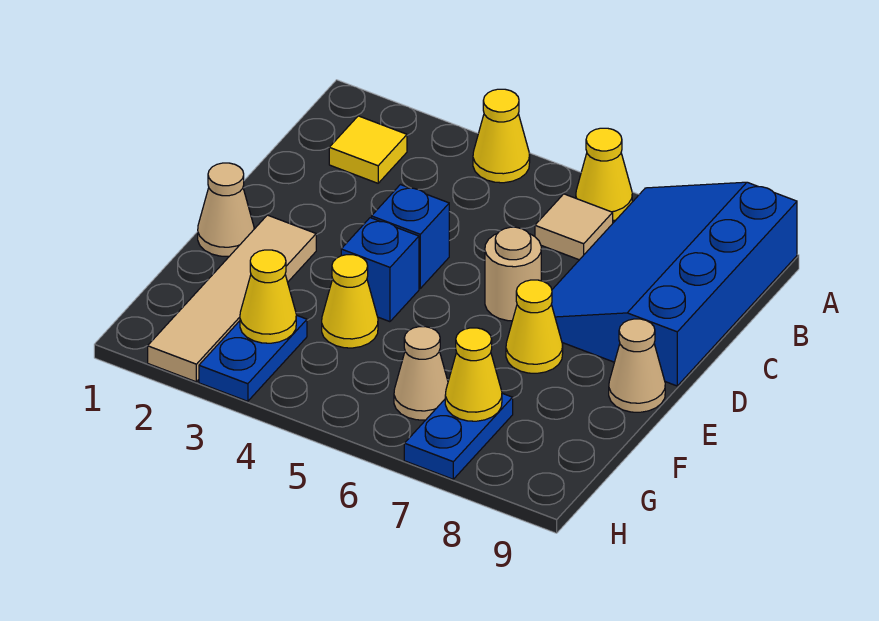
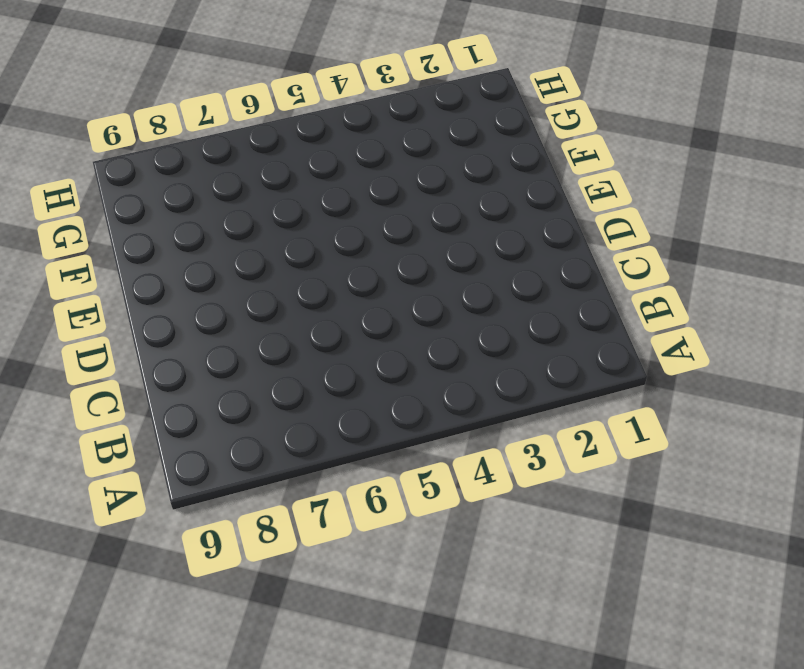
none -> yellow cone A4 level 1
none -> yellow cone A6 level 1
none -> blue slope A7:D9 level 1 top 9

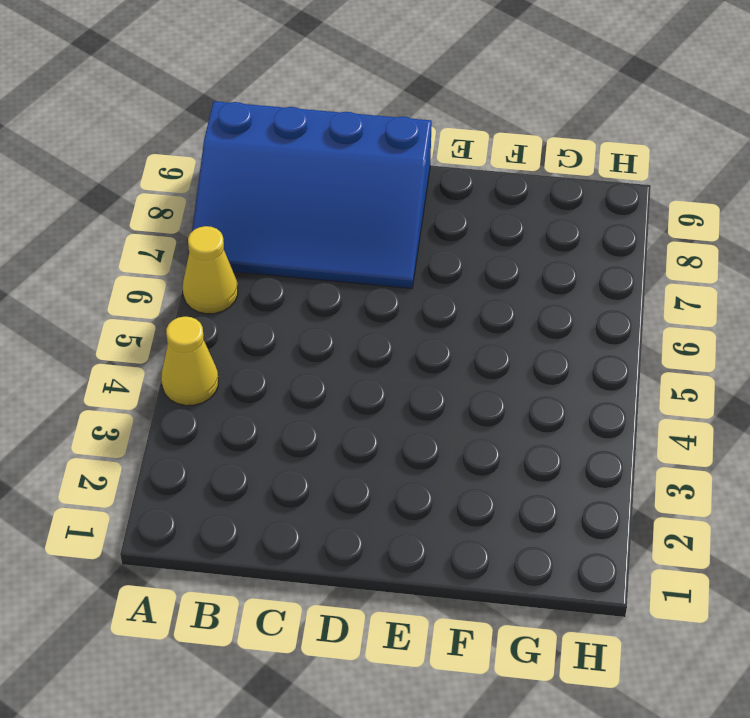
none -> yellow tile B2 level 1
none -> tan tile B6 level 1
none -> blue brick D4 level 1

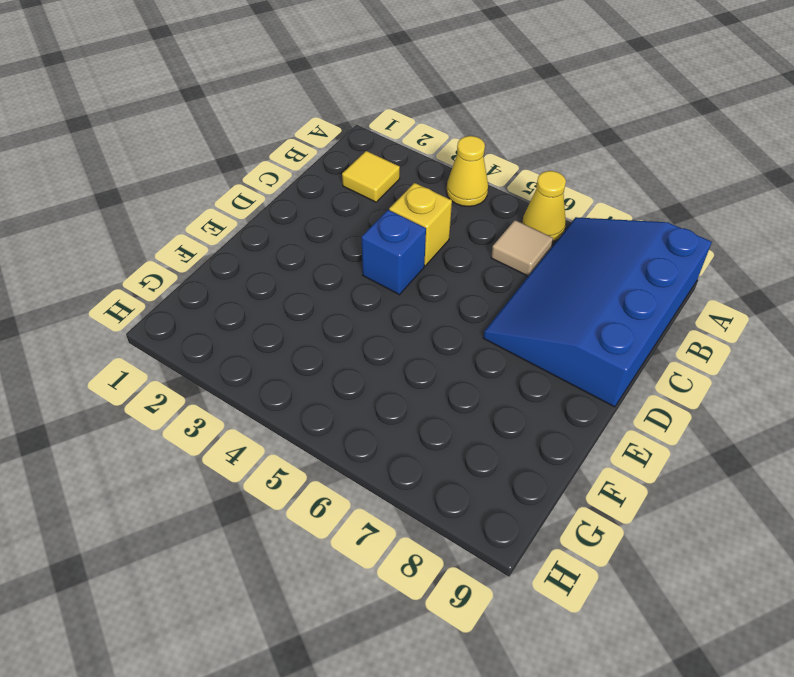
yellow brick C4 level 1 -> none
none -> tan round brick D6 level 1
none -> tan cone E1 level 1
none -> tan tile E2:H2 level 1

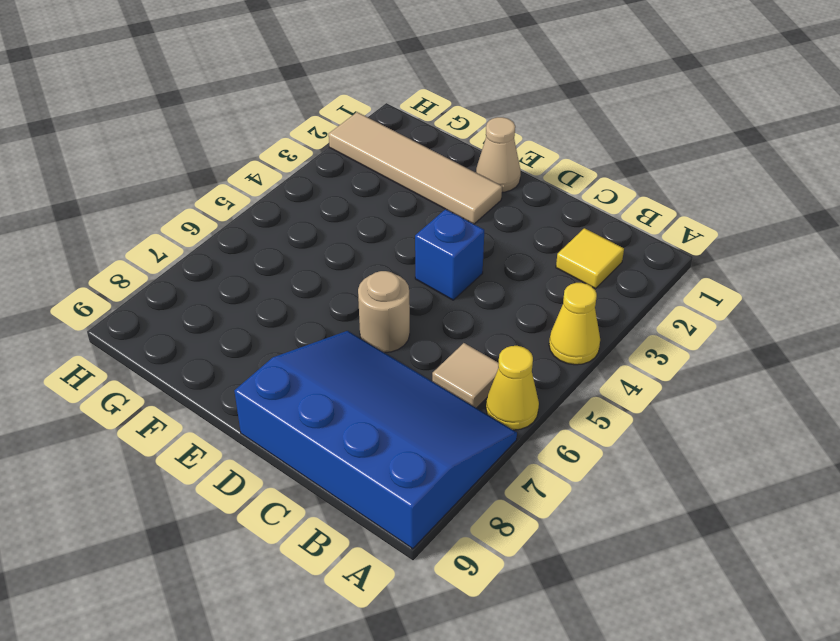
none -> blue brick E4 level 1
none -> yellow cone E7 level 1
none -> tan cone E9 level 1

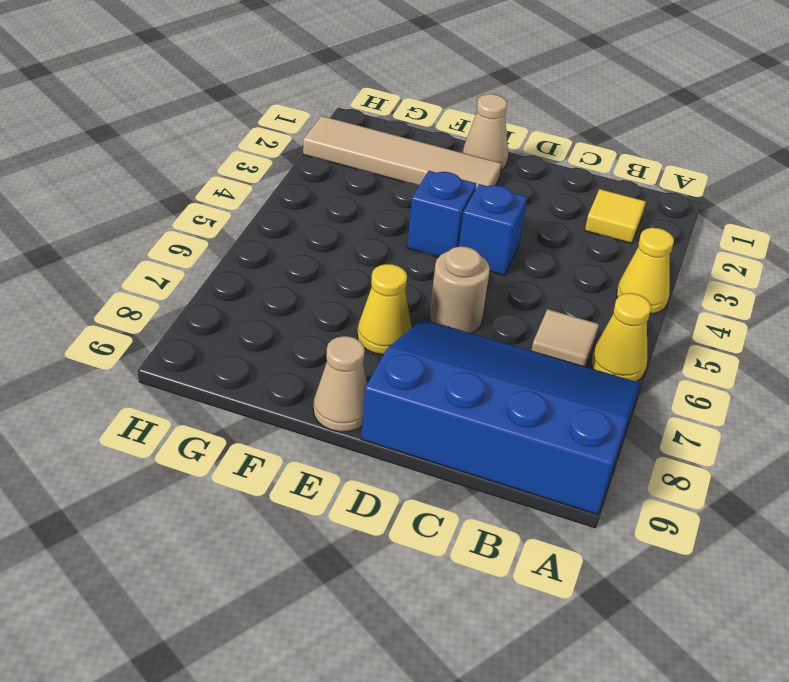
none -> yellow cone F4 level 1
none -> blue plate G3:H3 level 1
none -> tan cone G6 level 1

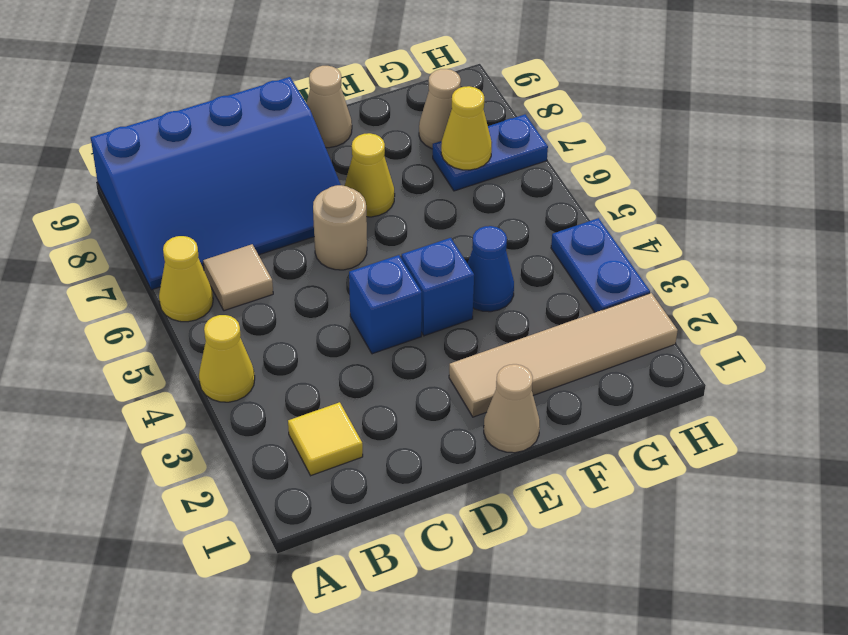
blue cone F4 level 1 -> yellow cone F4 level 1
tan cone G8 level 1 -> tan cone G6 level 1
blue plate H3:H4 level 1 -> blue plate G3:H3 level 1
none -> yellow cone G3 level 2

